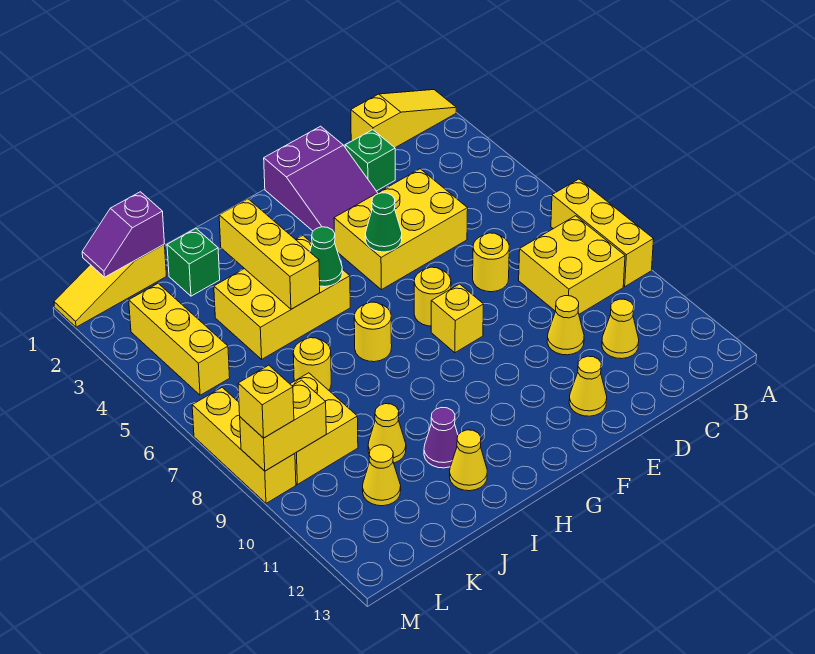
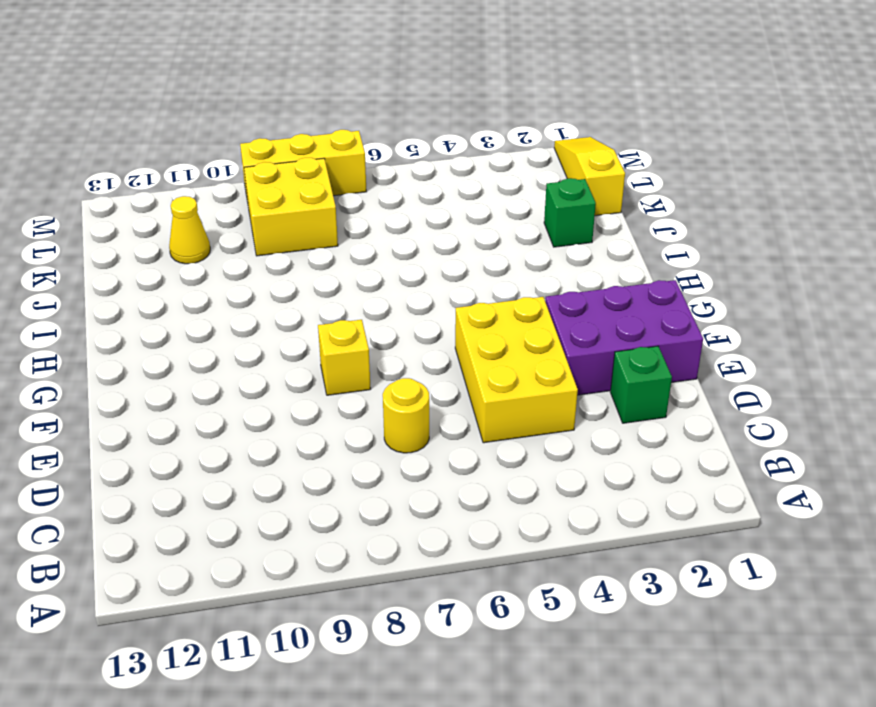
purple brick E1:F3 level 1 -> purple slope E1:F3 level 1 top 1
none -> yellow slope A1:C1 level 1 top C
none -> yellow brick A7:A9 level 1
none -> yellow brick B8:C9 level 1
none -> yellow cone C11 level 1

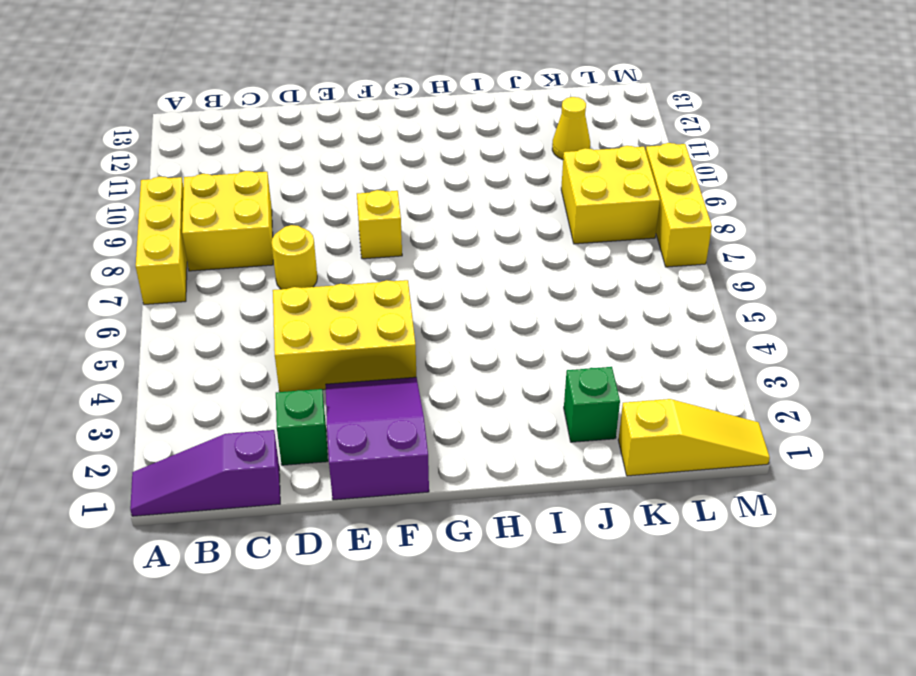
purple slope A1:C1 level 1 top C -> yellow slope A1:C1 level 1 top C
none -> yellow cone C11 level 1
none -> yellow cone D10 level 1
none -> yellow cone E12 level 1
none -> yellow round brick F7 level 1

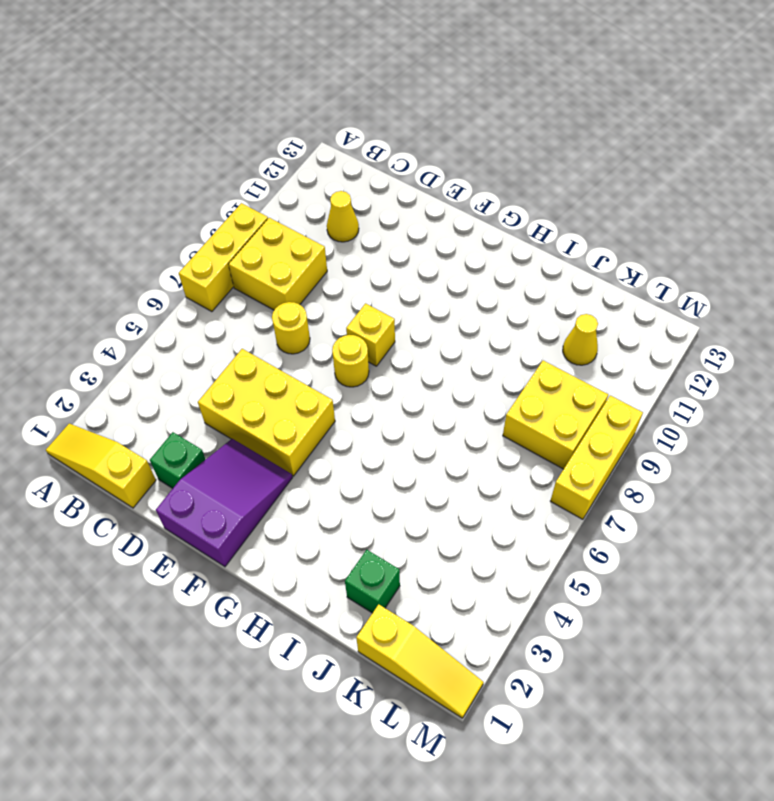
none -> yellow cone D10 level 1
none -> yellow cone E12 level 1
none -> yellow brick H4:J5 level 1
none -> yellow round brick H7 level 1

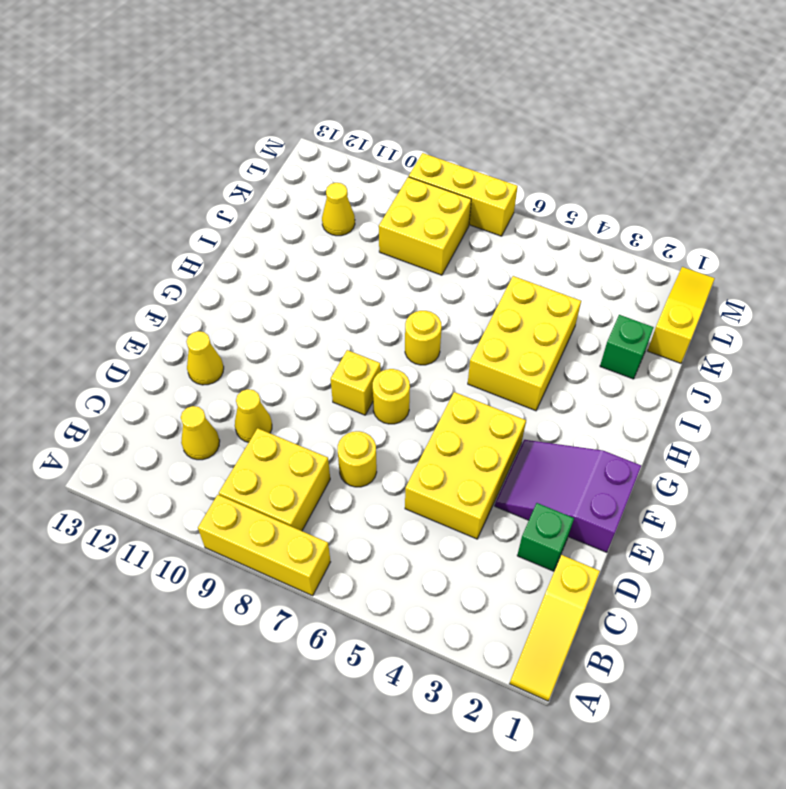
none -> purple cone I11 level 1
none -> yellow cone I12 level 1
none -> yellow round brick J7 level 1
none -> yellow cone J10 level 1

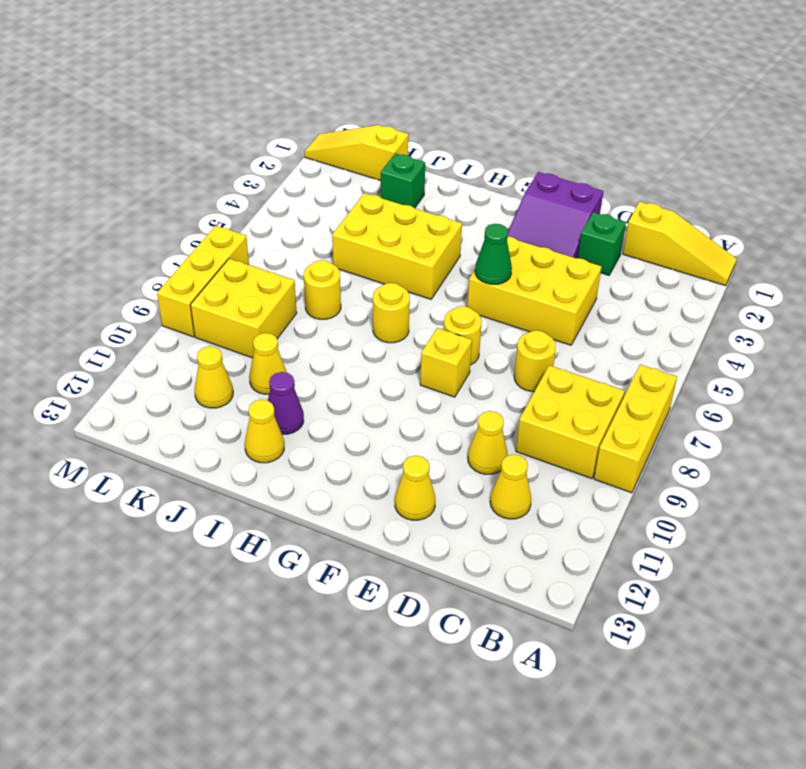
none -> yellow brick L3:L5 level 1
none -> green cone H5 level 2
none -> yellow brick I3:I5 level 2
none -> purple slope K1:L1 level 2 top K

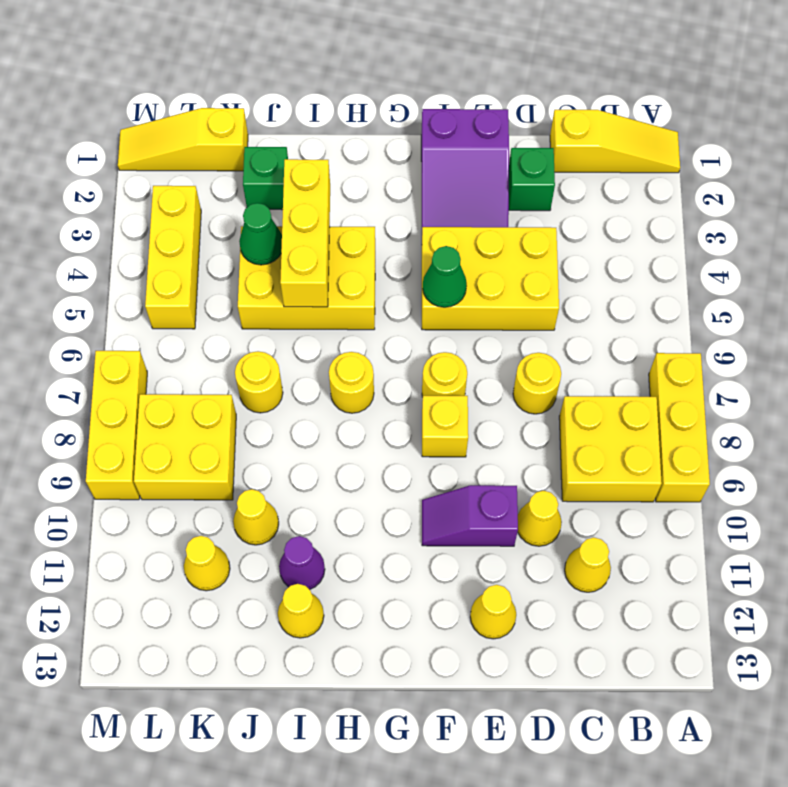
purple slope E10:F10 level 1 top E -> purple slope K1:L1 level 2 top K
green cone J4 level 2 -> green cone H5 level 2
none -> yellow brick L9:M9 level 2
none -> yellow brick M9 level 3

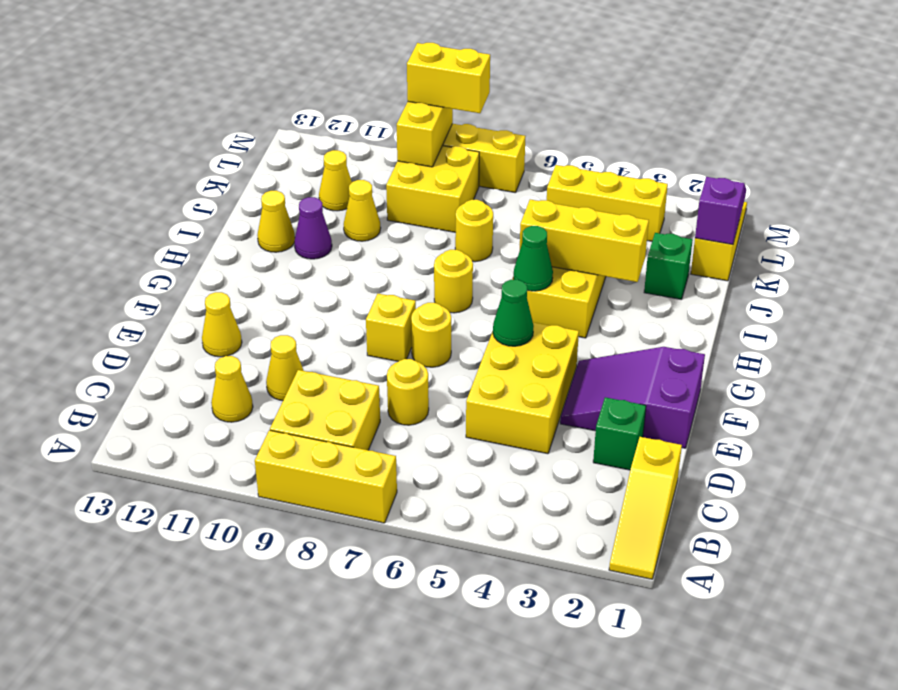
yellow brick M8:M9 level 3 -> yellow brick M9 level 3

